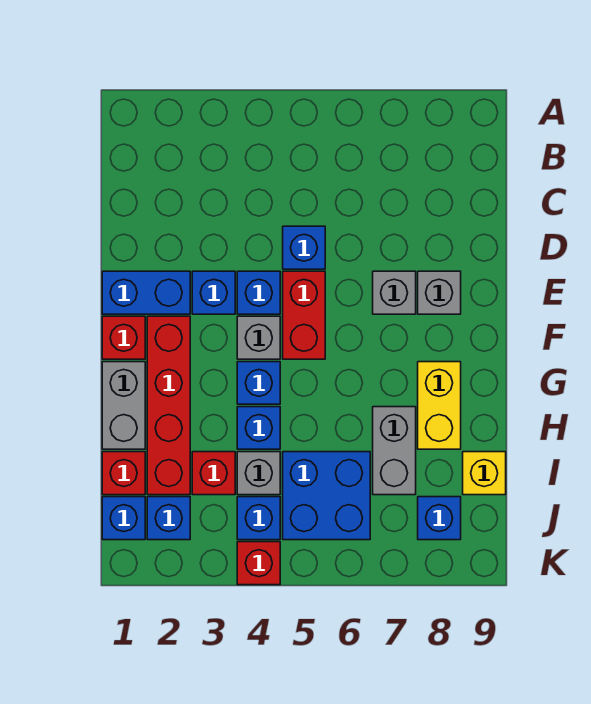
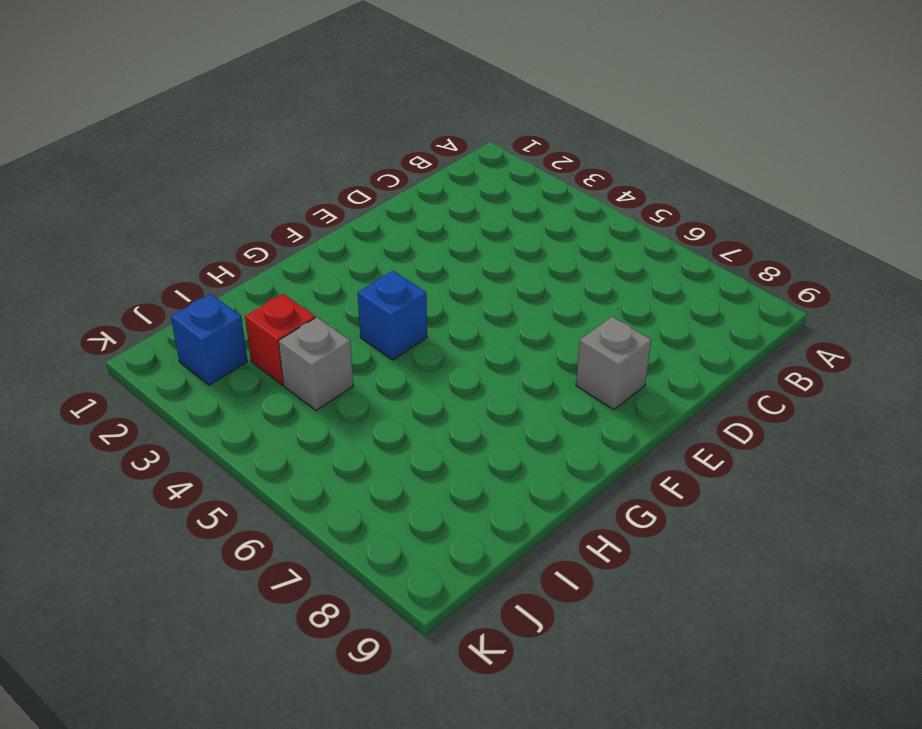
none -> blue brick D5 level 1
none -> blue brick E1:E2 level 1
none -> blue brick E3 level 1

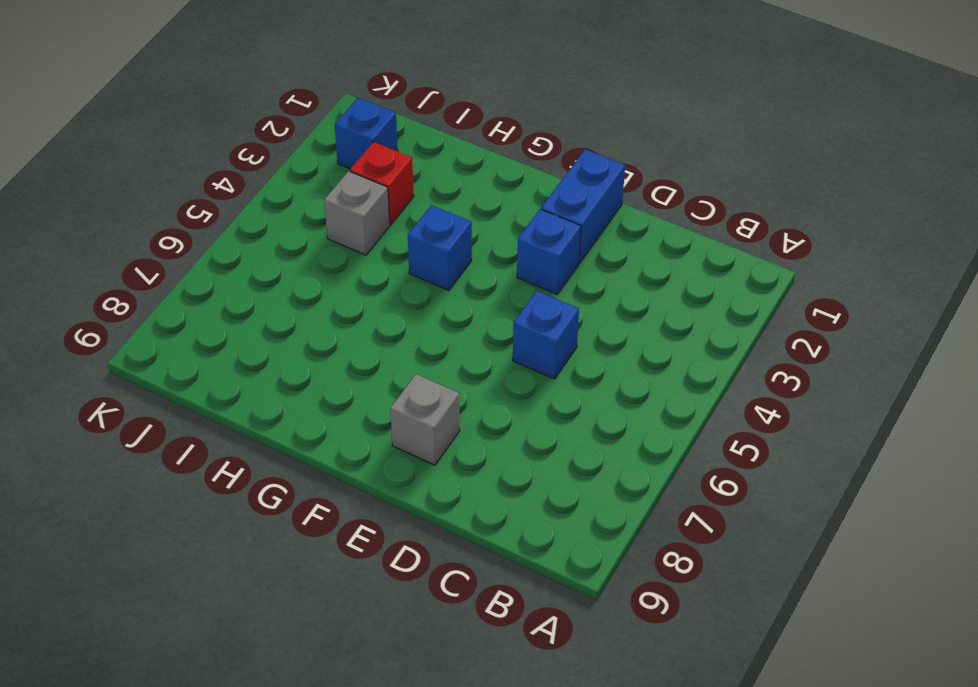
none -> blue brick E4 level 1
none -> red brick E5:F5 level 1
none -> grey brick E7 level 1

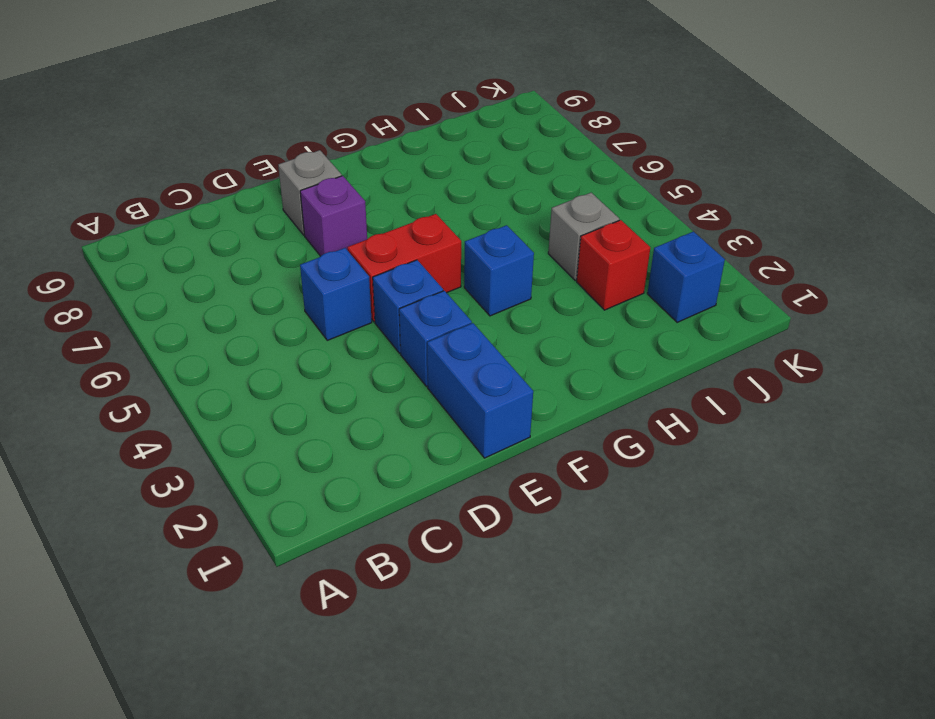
purple brick E7 level 1 -> grey brick E7 level 1
none -> red brick F1 level 1
none -> red brick F2:I2 level 1
none -> grey brick F4 level 1

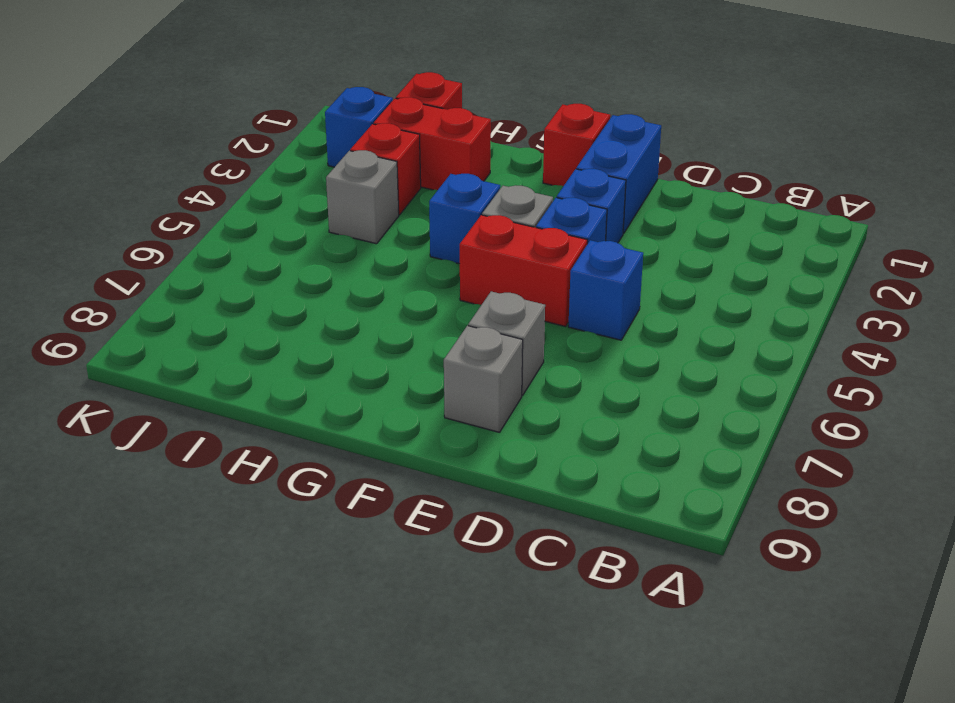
red brick H2:I2 level 1 -> red brick F2:I2 level 1
none -> grey brick G1:H1 level 1
none -> yellow brick G8:H8 level 1
none -> blue brick H4 level 1

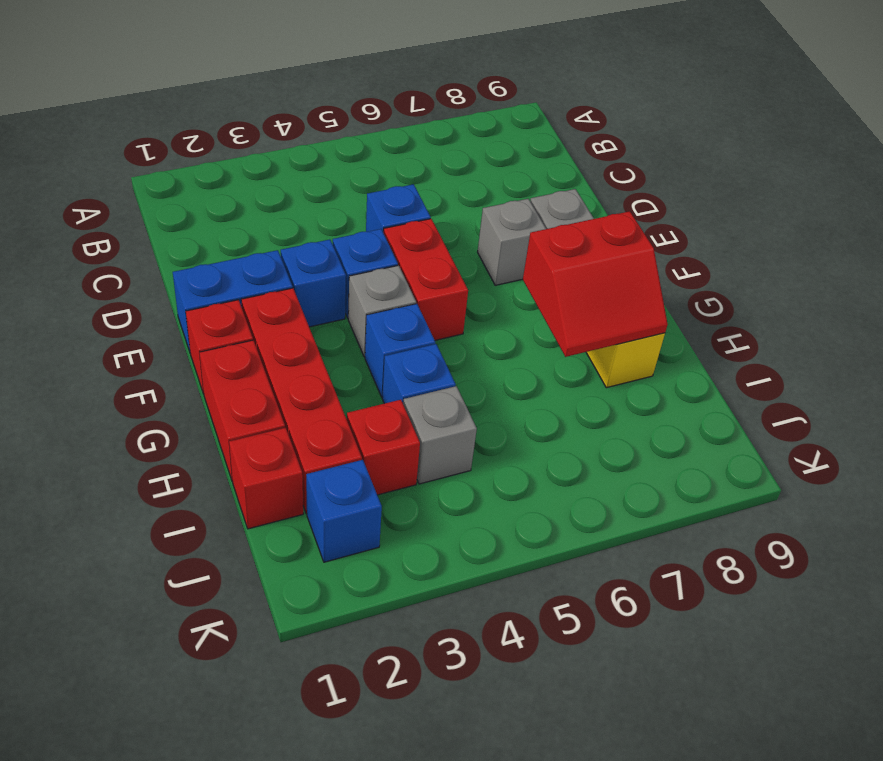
red brick G1:H1 level 1 -> grey brick G1:H1 level 1
red slope G7:H8 level 2 top G -> none
none -> grey brick H7:I7 level 1
none -> blue brick I5:J6 level 1
none -> yellow brick I9 level 1

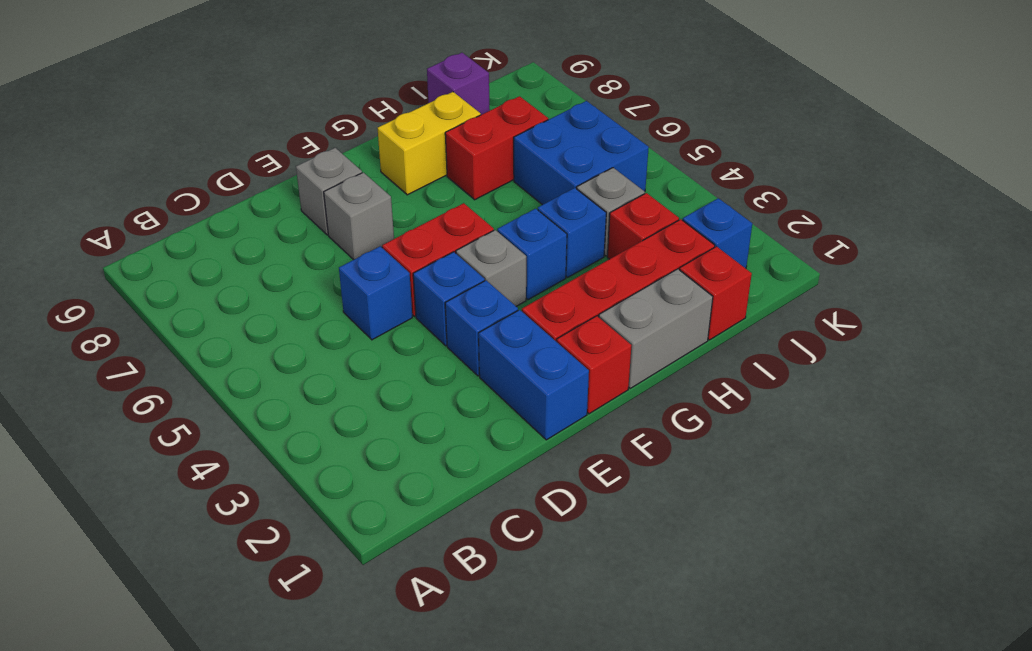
red brick H7:I7 level 1 -> grey brick H7:I7 level 1
purple brick I9 level 1 -> yellow brick I9 level 1
none -> blue brick J1 level 1
none -> blue brick J4 level 1
none -> blue brick J8 level 1

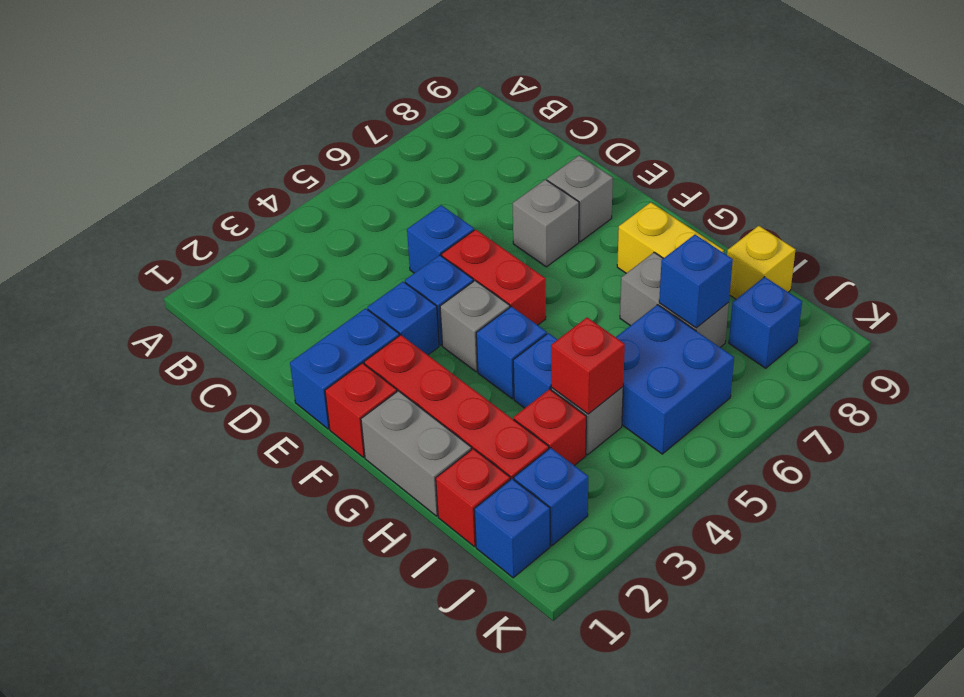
red brick I4 level 2 -> red brick K4 level 1
blue brick I7 level 2 -> blue brick J4 level 1

